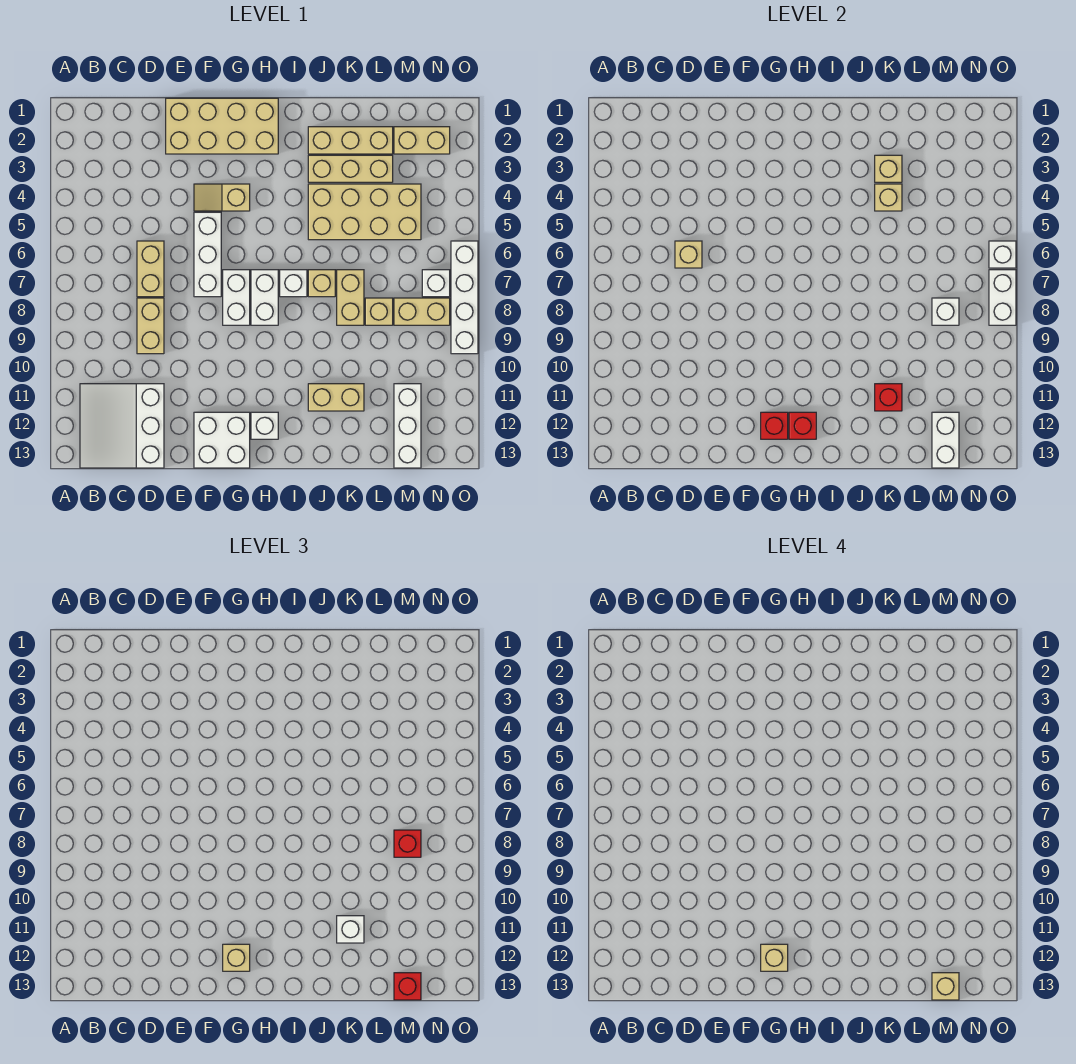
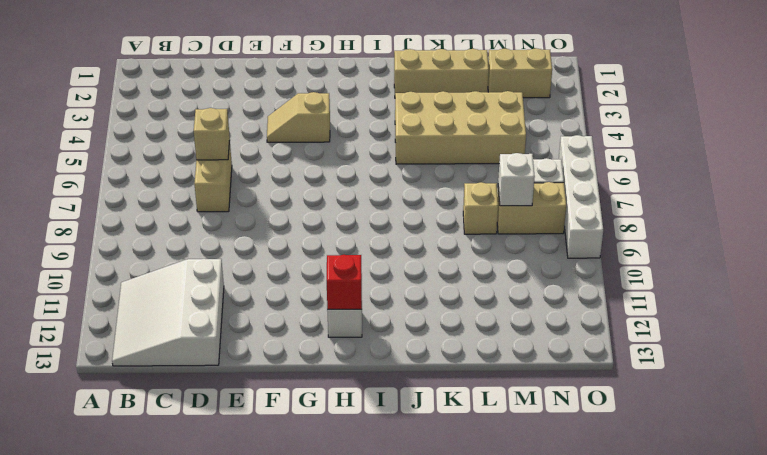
none -> tan brick D8:D9 level 1
none -> tan brick E1:H2 level 1
none -> white brick F5:F7 level 1
none -> white brick F12:G13 level 1

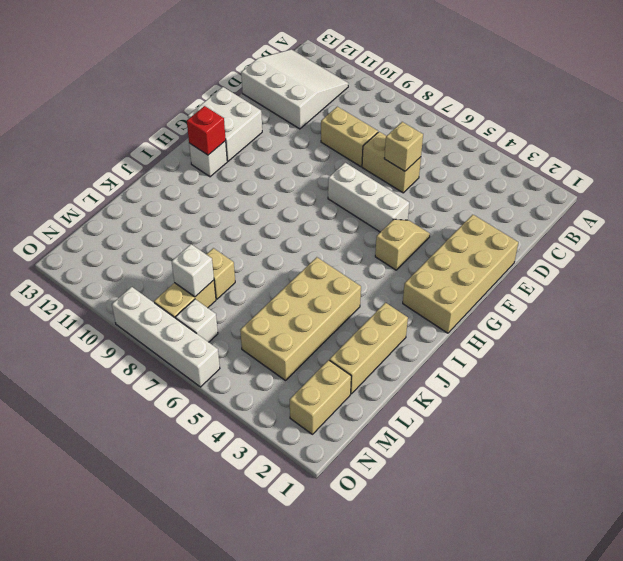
none -> white brick G7:G8 level 1
none -> white brick H7:H8 level 1
none -> white brick I7 level 1
none -> tan brick J3:L3 level 1

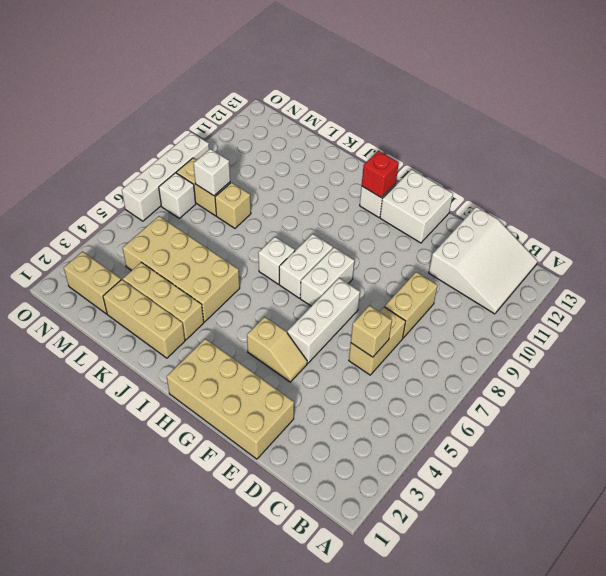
none -> tan brick J7 level 1
none -> tan brick J11:K11 level 1
none -> tan brick K7:K8 level 1
none -> white brick M11:M13 level 1

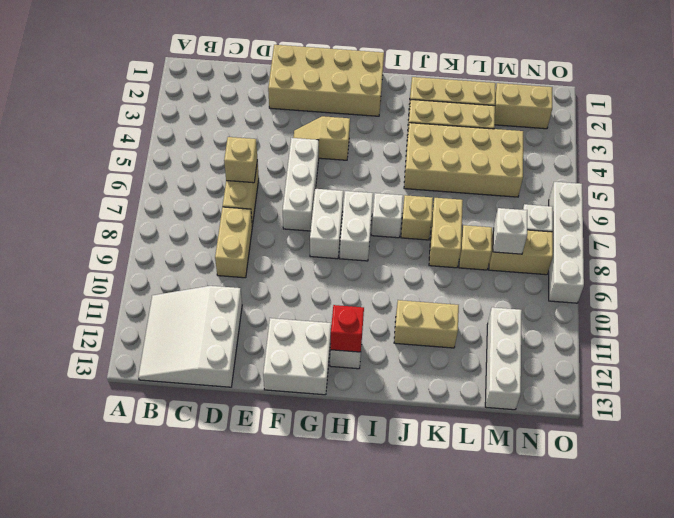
none -> red brick G12 level 2
none -> tan brick K3 level 2
none -> tan brick K4 level 2
none -> red brick K11 level 2

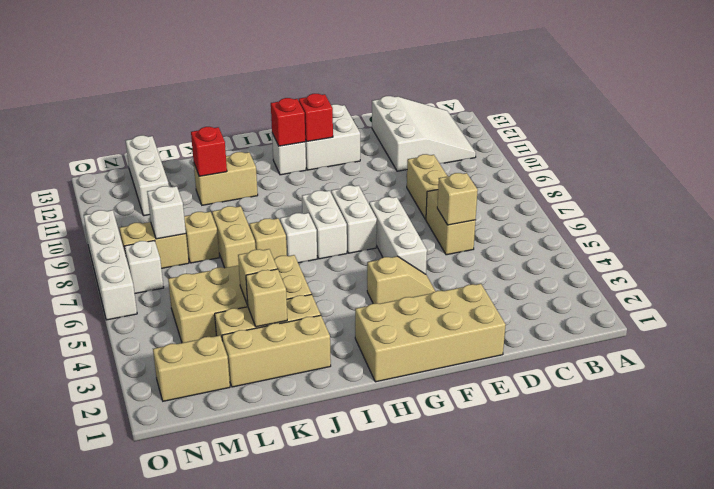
none -> white brick M12:M13 level 2
none -> white brick O6 level 2
none -> white brick O7:O8 level 2
none -> tan brick G12 level 3

